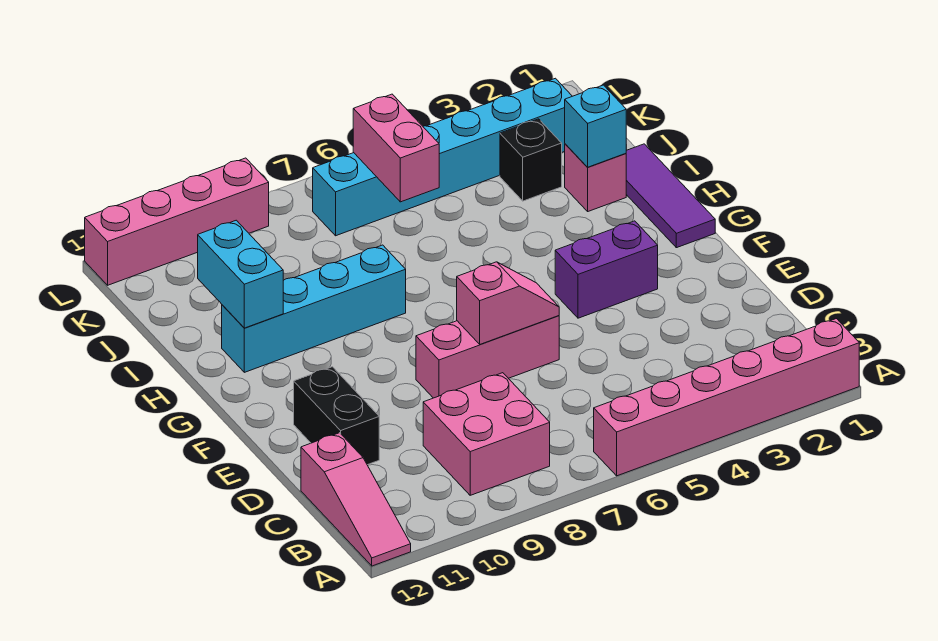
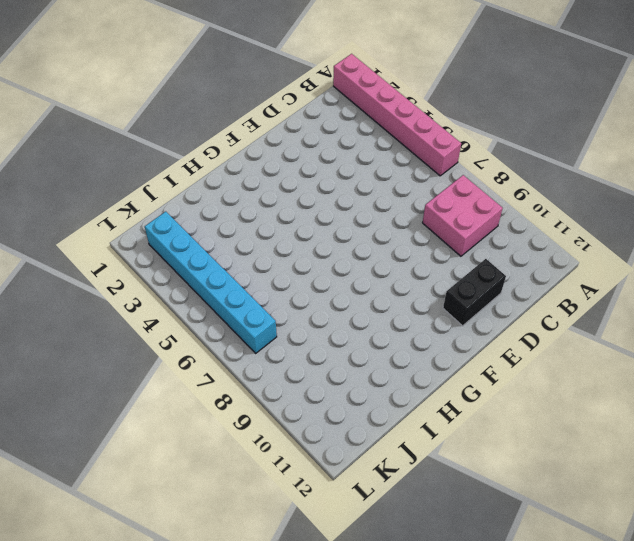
none -> pink slope A12:C12 level 1 top C
none -> pink brick E6:E8 level 1
none -> purple brick F3:F4 level 1

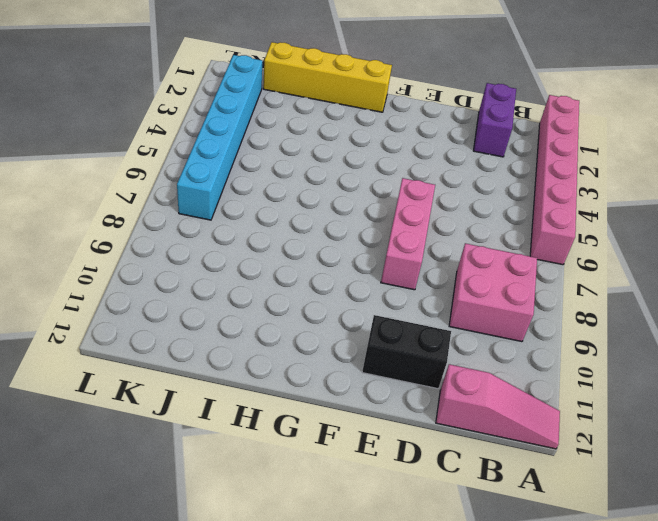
purple brick C1:C2 level 1 -> purple brick F3:F4 level 1
yellow brick G1:J1 level 1 -> purple tile G1:I1 level 1
none -> cyan brick H8:H11 level 1
none -> pink brick I2 level 1
none -> black brick J3 level 1

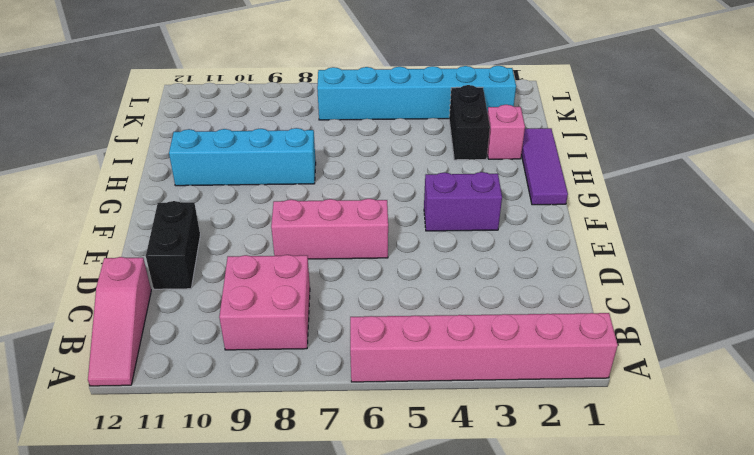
black brick I3:J3 level 1 -> black brick J3 level 1
none -> pink brick L9:L12 level 1
none -> pink slope E6:E7 level 2 top 7
none -> cyan brick H11:I11 level 2

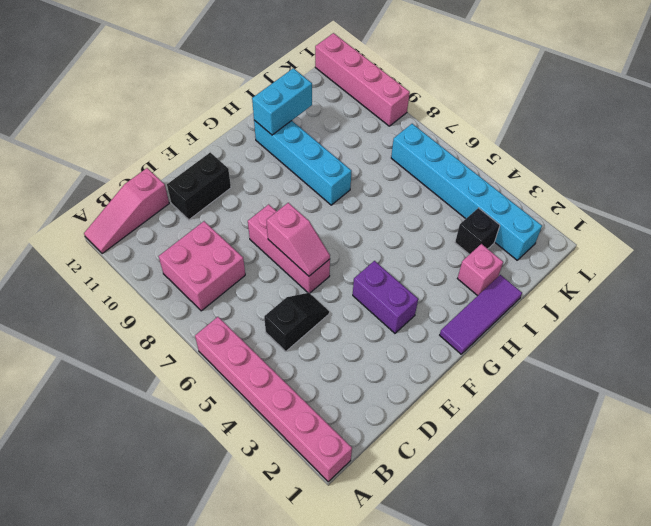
black slope C5:D5 level 1 top C -> none
none -> cyan brick I2 level 2
none -> pink brick J6:K6 level 2

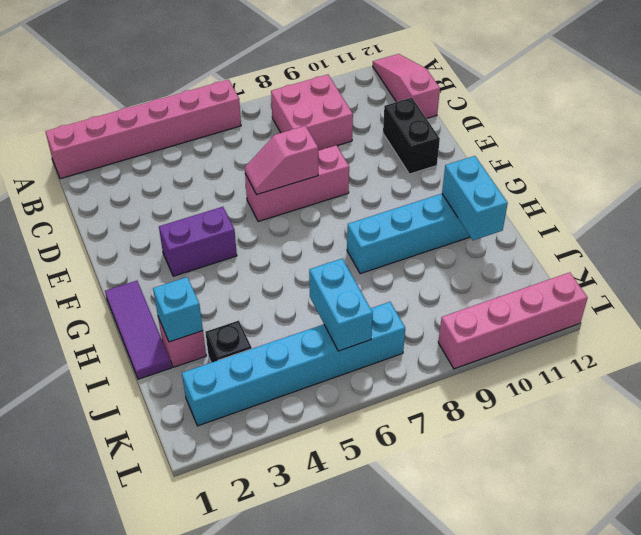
cyan brick J6:K6 level 2 -> pink brick J6:K6 level 2

